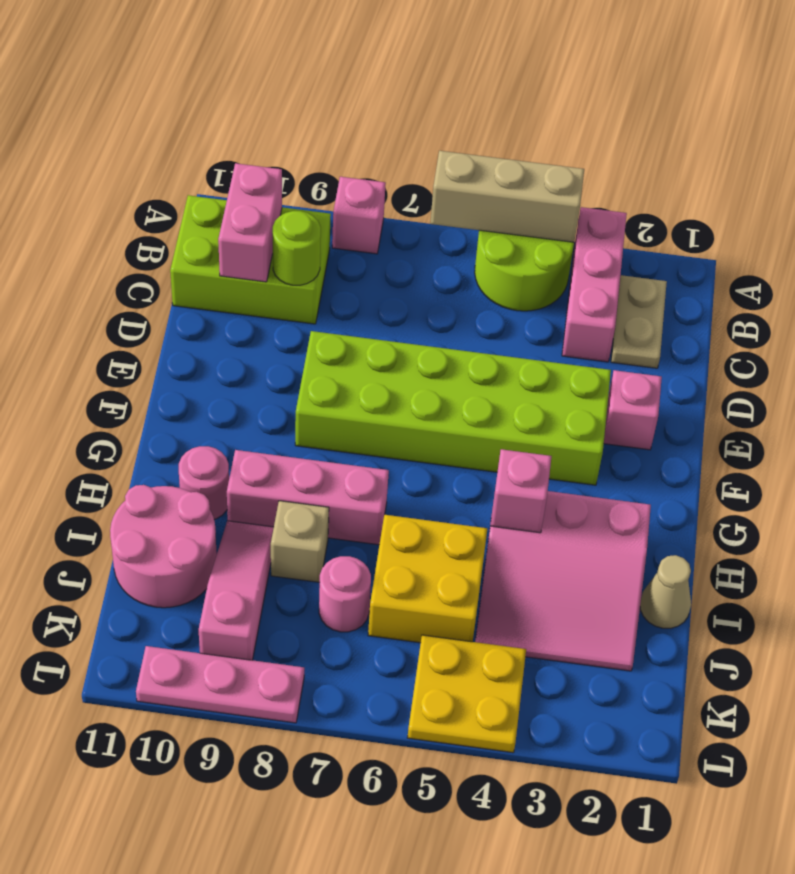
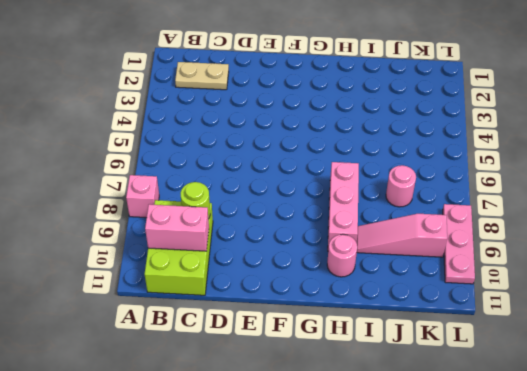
none -> pink brick A3:C3 level 1
none -> lime round brick A4:B5 level 1
none -> pink brick E2 level 1

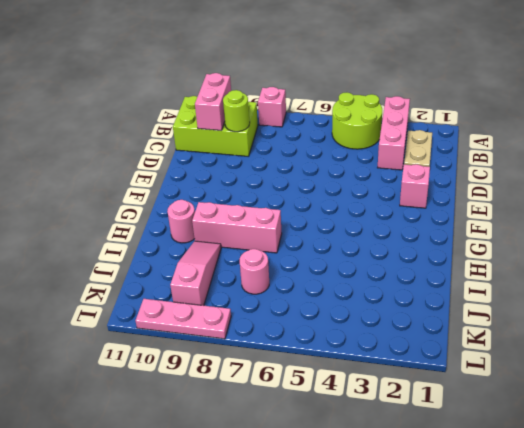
none -> lime brick E3:F8 level 1
none -> pink slope H2:J4 level 1 top H
none -> tan cone I1 level 1

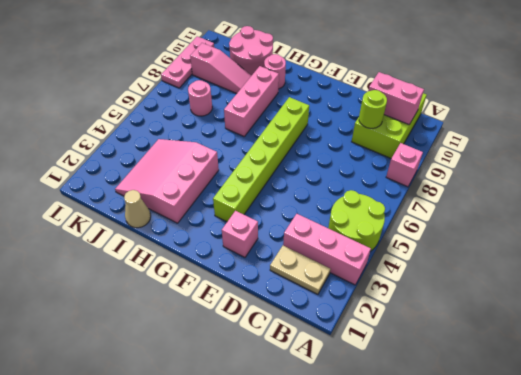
lime brick F3:F8 level 1 -> lime brick E3:F8 level 1
none -> yellow brick I5:J6 level 1
none -> tan brick I8 level 1
none -> yellow plate K4:L5 level 1

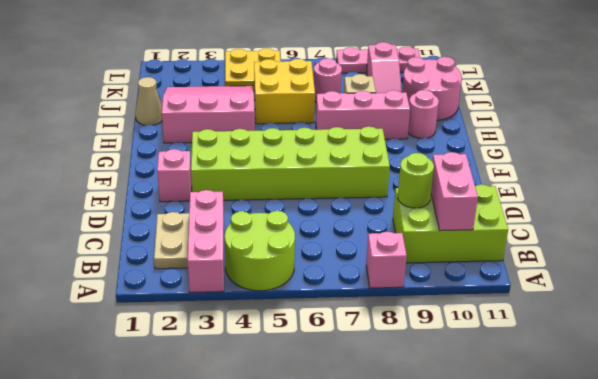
none -> tan brick A4:A6 level 2
none -> pink brick H4 level 2

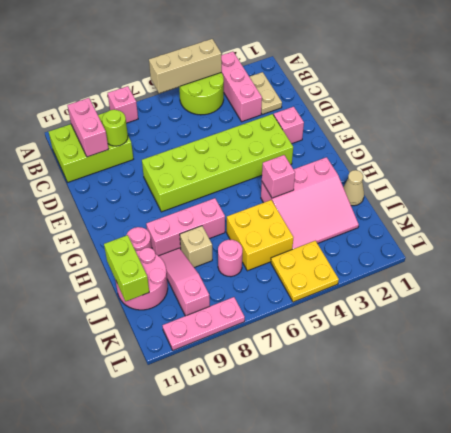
lime brick I11:J11 level 2 -> none

